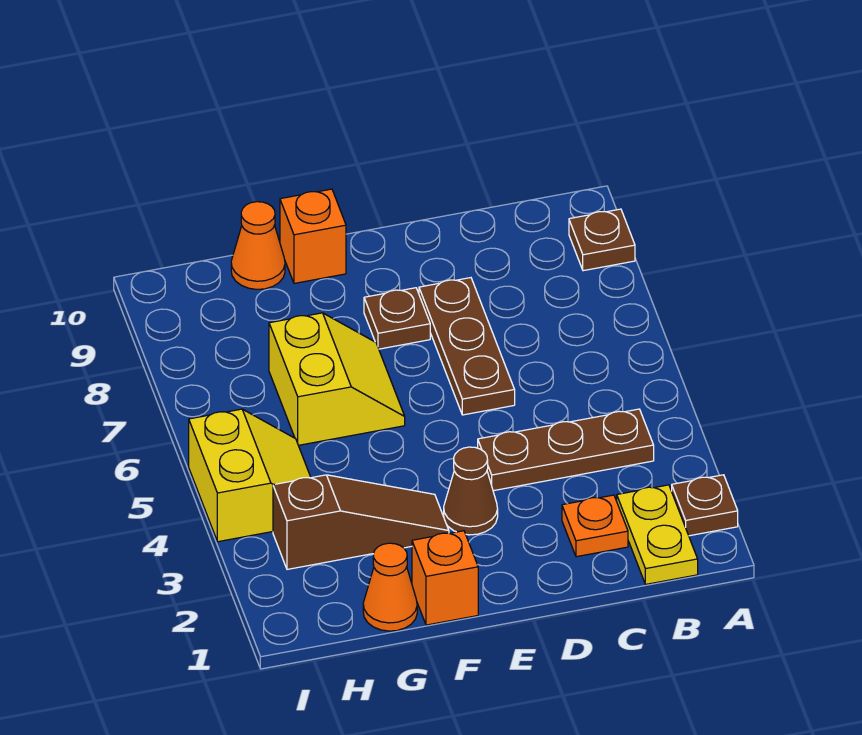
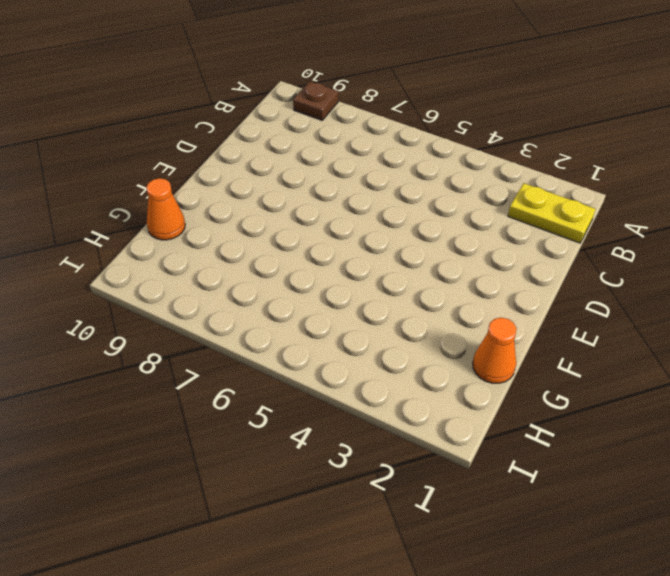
none -> brown plate A2 level 1
none -> brown plate B4:D4 level 1
none -> orange plate C2 level 1

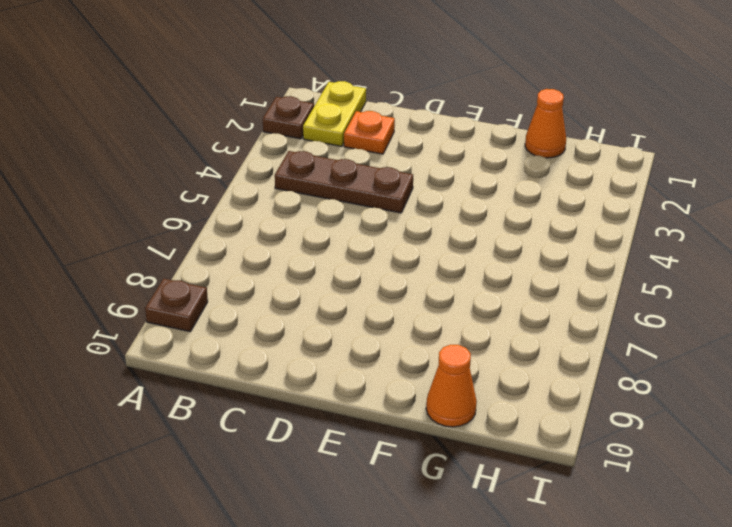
none -> brown plate D6:D8 level 1
none -> brown cone E3 level 1
none -> brown plate E8 level 1

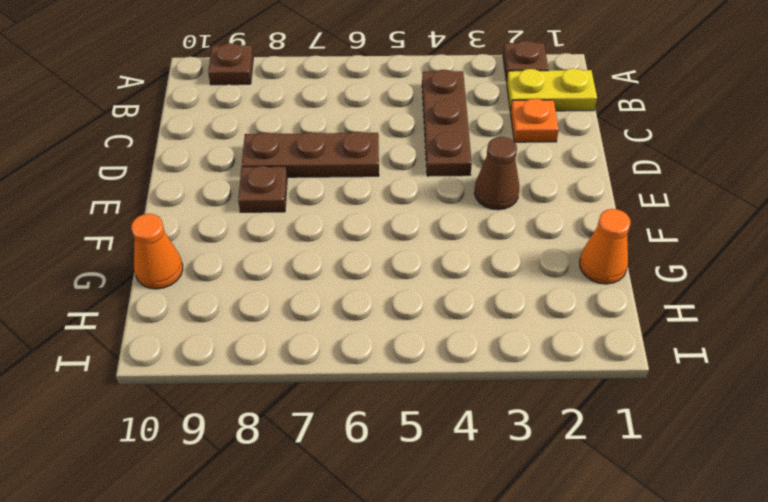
none -> orange brick F1 level 1
none -> brown slope F3:H3 level 1 top H
none -> yellow slope F6:G7 level 1 top G

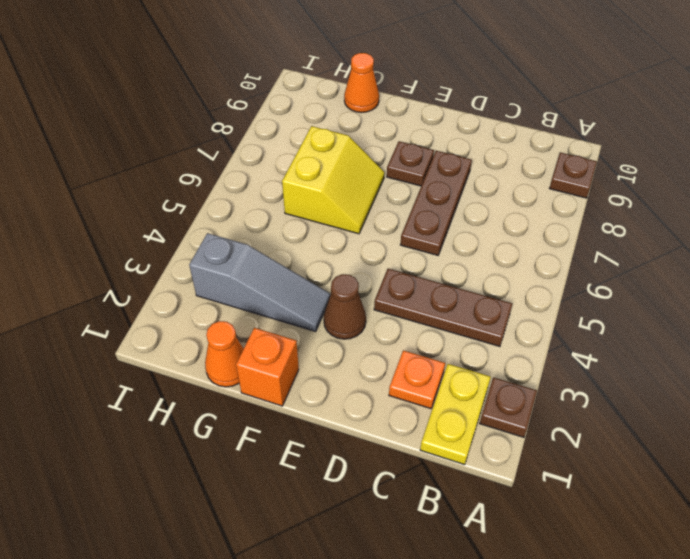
grey slope F3:H3 level 1 top H -> brown slope F3:H3 level 1 top H
none -> orange brick F10 level 1
none -> yellow slope H4:I5 level 1 top I

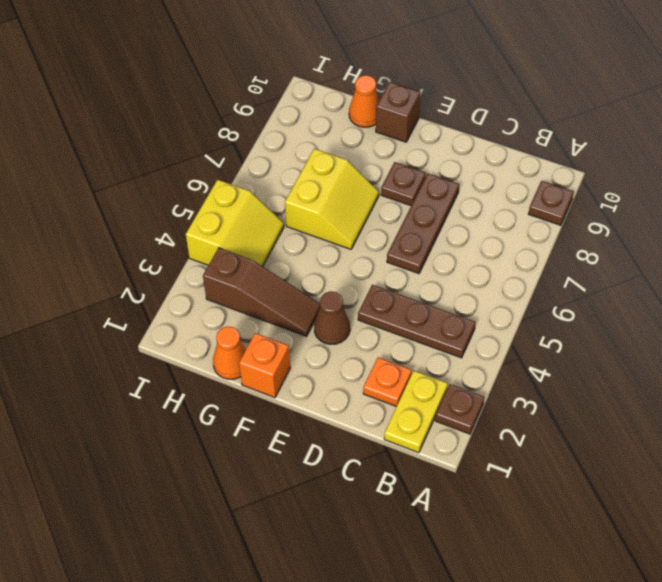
brown brick F10 level 1 -> orange brick F10 level 1

